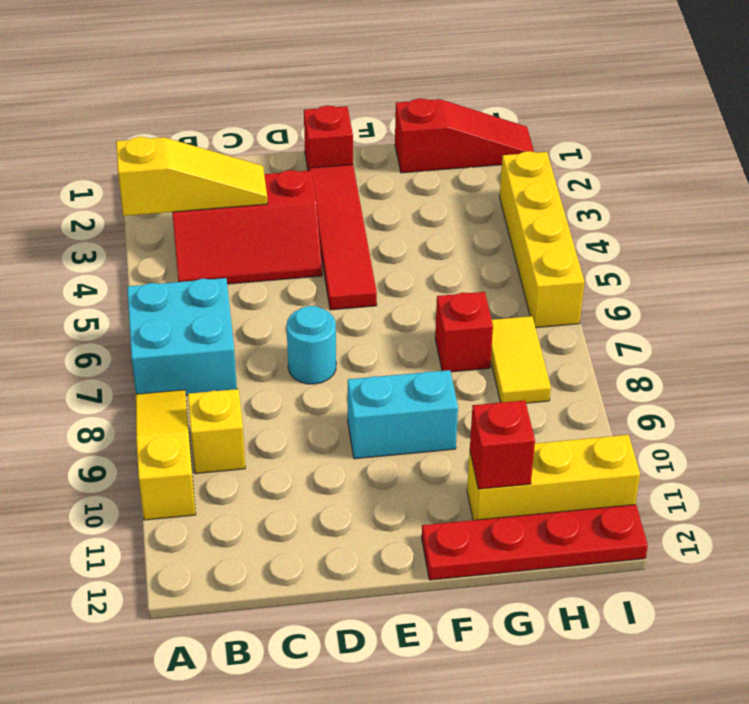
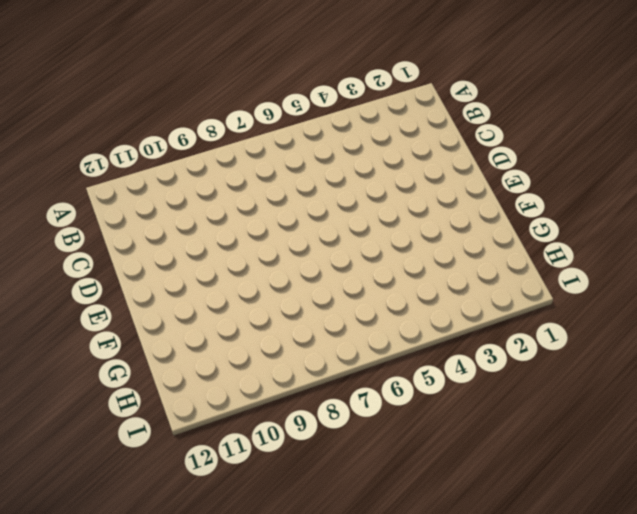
none -> cyan brick A6:B7 level 1
none -> yellow slope A8:A10 level 1 top 10
none -> red slope B3:D4 level 1 top 3

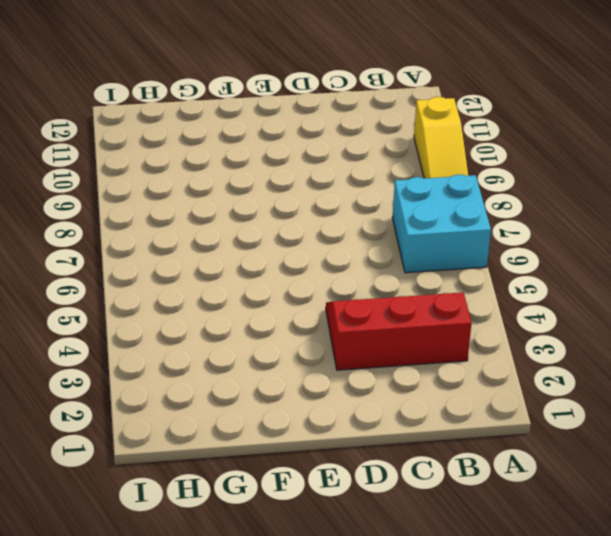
none -> yellow brick B9 level 1
none -> cyan round brick D7 level 1
none -> red brick E1 level 1

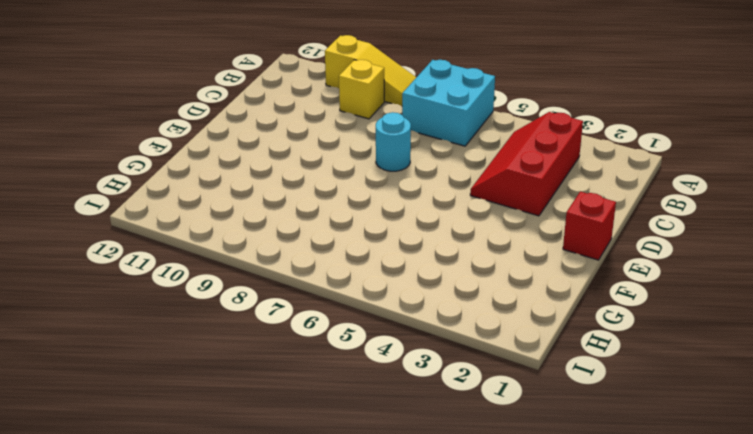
none -> red tile E2:E5 level 1
none -> cyan brick E9:F9 level 1
none -> red plate F12:I12 level 1

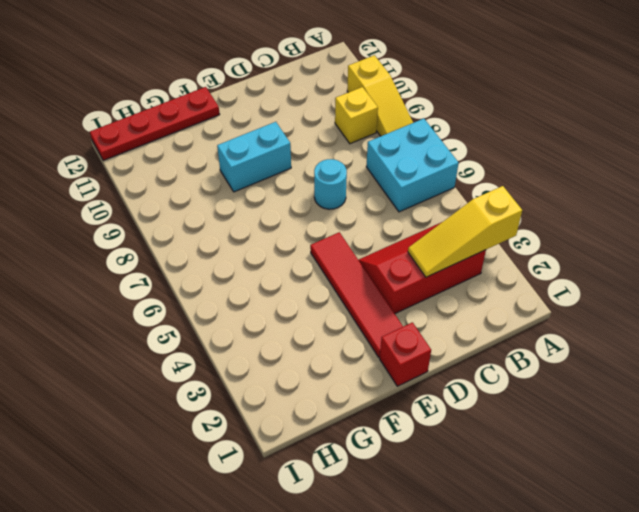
none -> red slope G1:I1 level 1 top G
none -> red brick G7 level 1
none -> yellow brick G11:I11 level 1

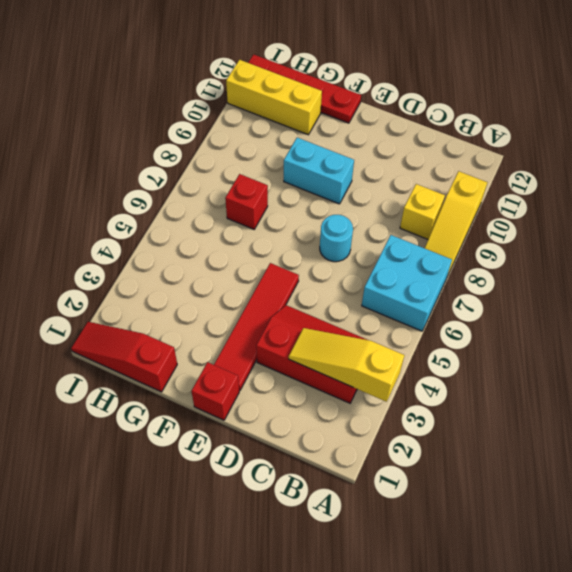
none -> yellow tile H7:H8 level 1
none -> yellow brick I3:I6 level 1
none -> red brick G11 level 2

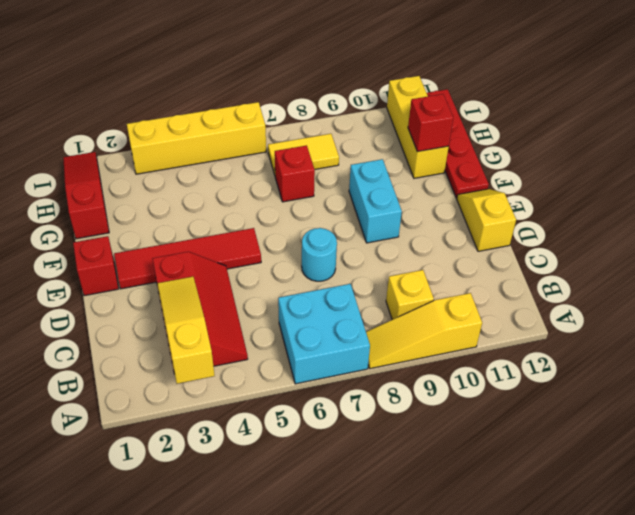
yellow slope D12:E12 level 1 top D -> none

